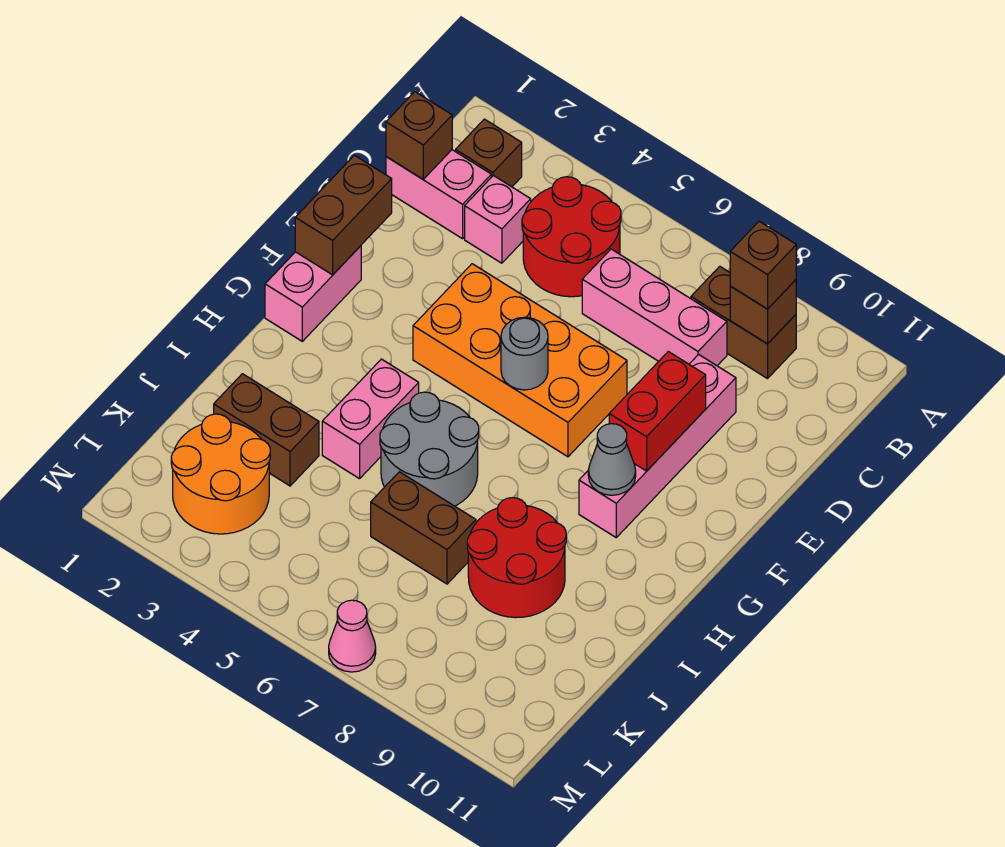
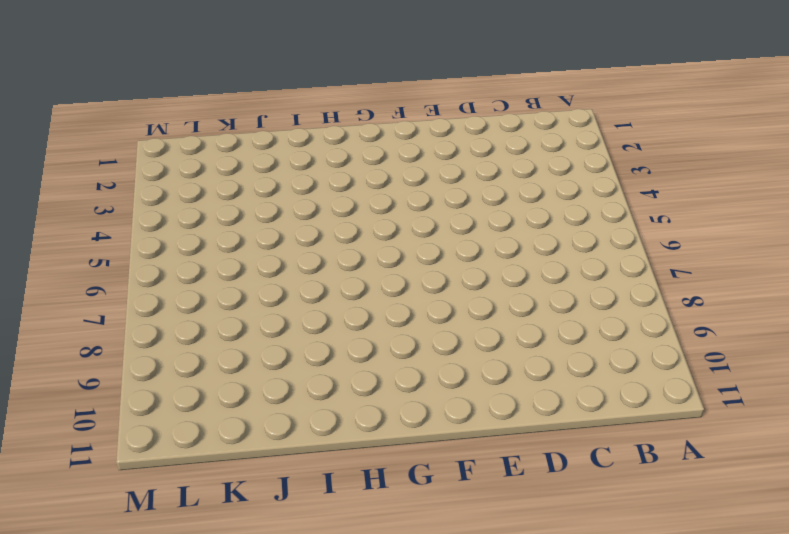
none -> brown brick B2 level 1
none -> red round brick B4:C5 level 1
none -> brown brick B8:B9 level 1

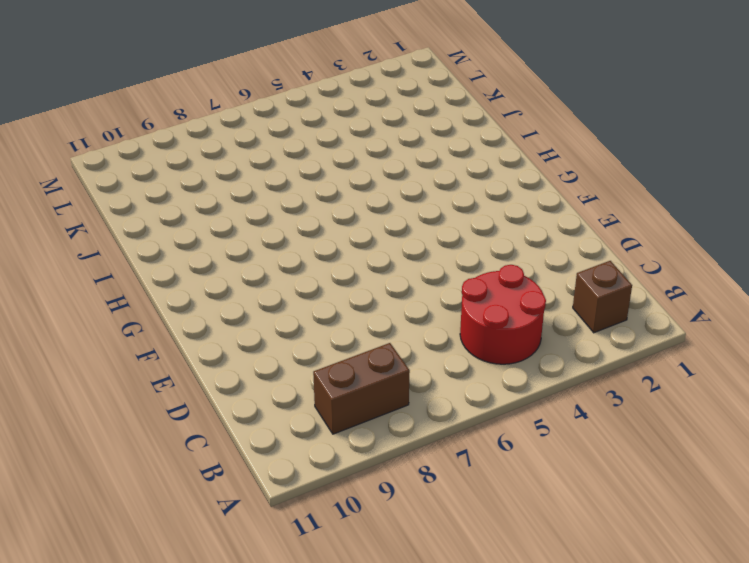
none -> pink brick C1:C2 level 1
none -> pink brick C3 level 1
none -> pink brick C6:C8 level 1

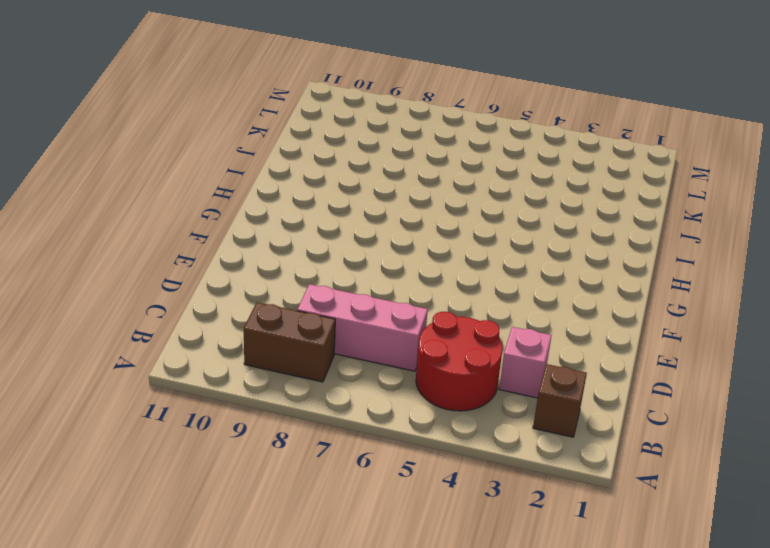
none -> pink brick C1:C2 level 1
none -> pink brick D9:G9 level 1
none -> orange brick E4:F7 level 1

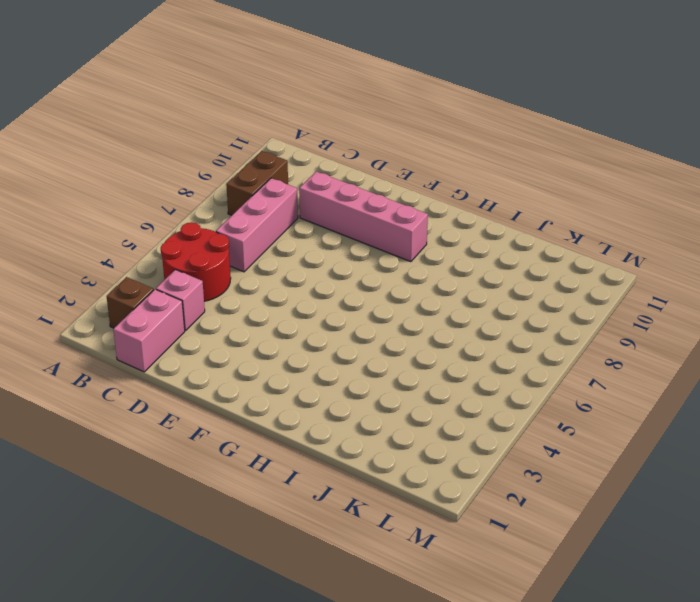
none -> orange brick E4:F7 level 1
none -> pink brick F1:G1 level 1
none -> pink brick H4:I4 level 1

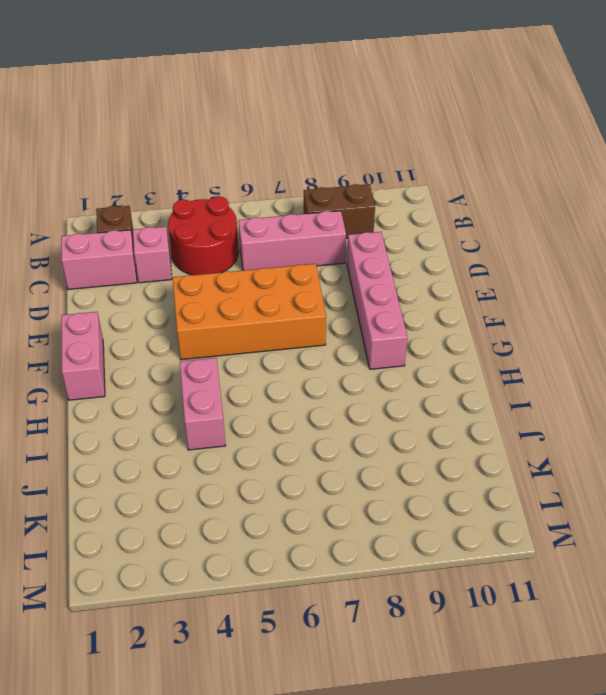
none -> grey round brick H5:I6 level 1
none -> red round brick I8:J9 level 1
none -> brown brick J2:J3 level 1

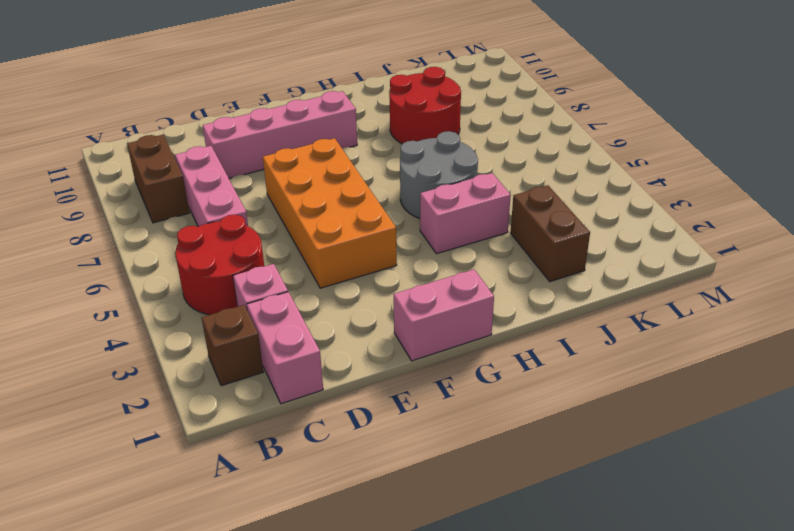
none -> brown brick J6:J7 level 1
none -> orange round brick K2:L3 level 1
none -> pink cone M7 level 1

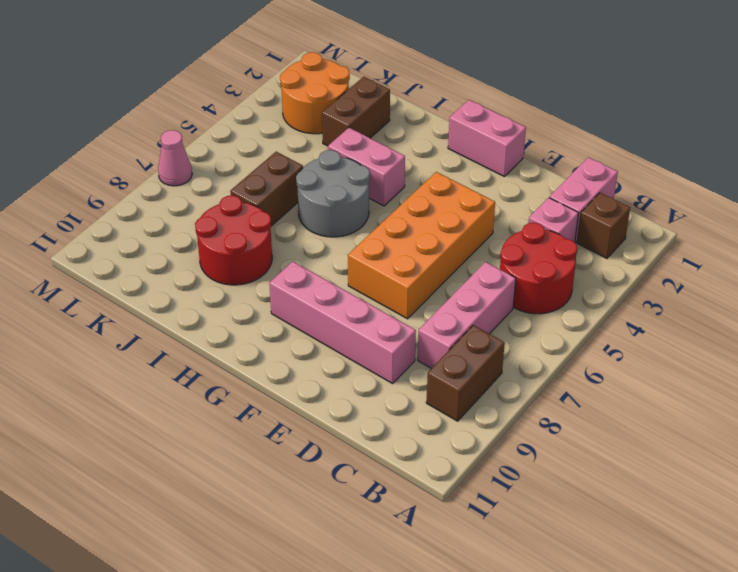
none -> brown brick B9 level 2
none -> brown brick C1 level 2
none -> brown brick E1:F1 level 2

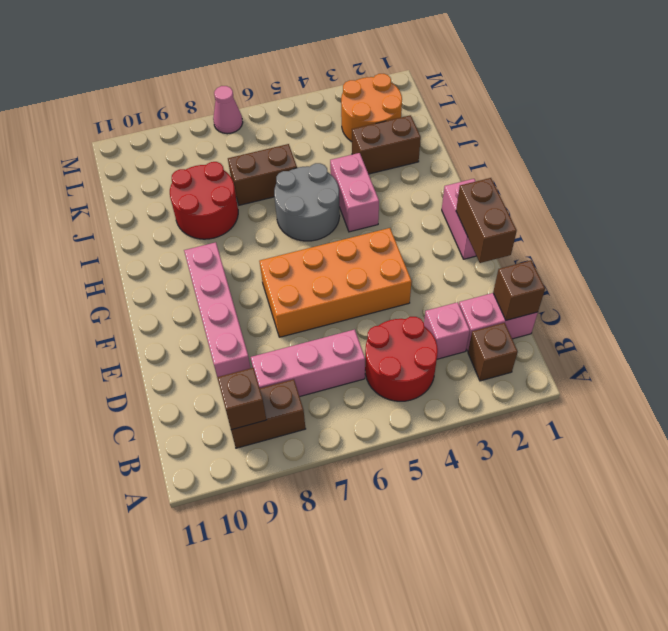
none -> red brick E9:F9 level 2
none -> grey round brick F6 level 2
none -> grey cone G9 level 2

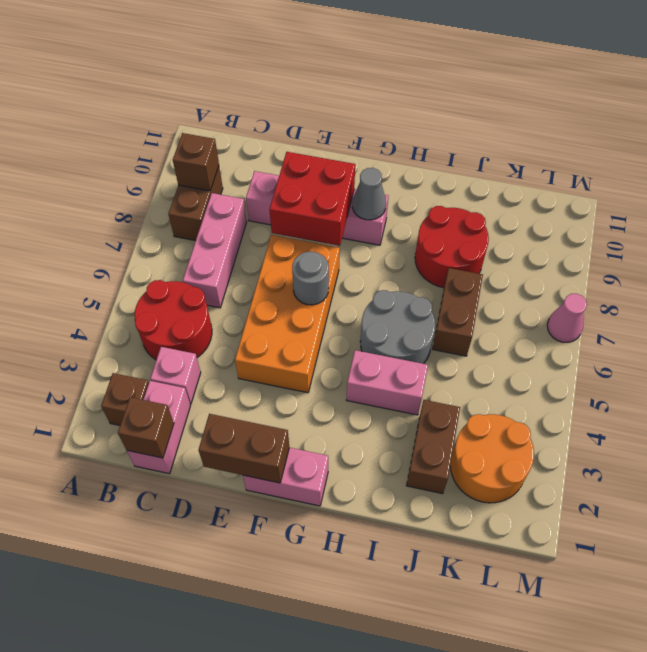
red brick E8:F9 level 2 -> red brick E9:F9 level 2
none -> brown brick B9 level 3

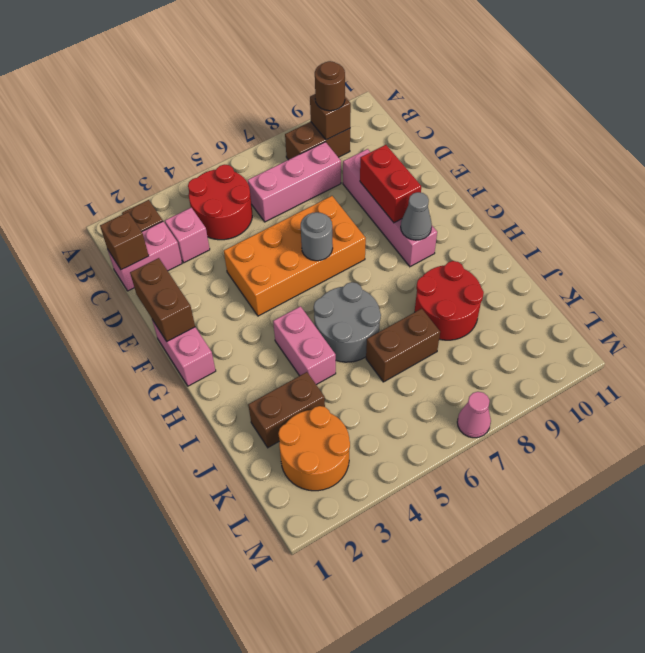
brown round brick B9 level 3 -> brown brick B9 level 3

